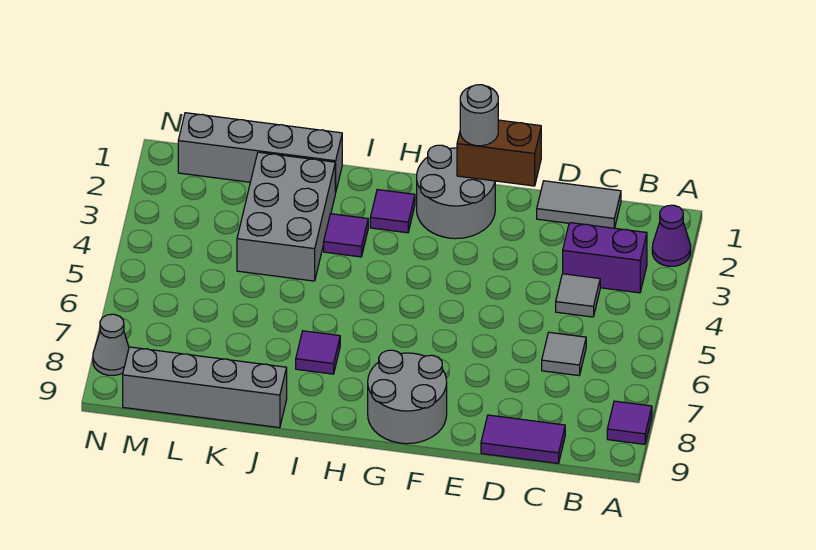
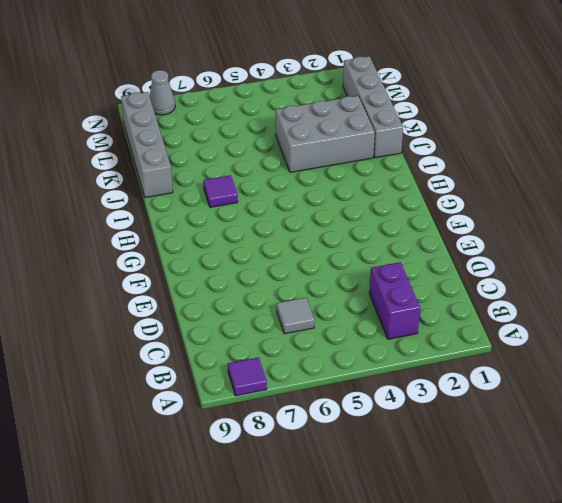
none -> purple cone A2 level 1
none -> grey tile C1:D1 level 1
none -> grey tile C4 level 1

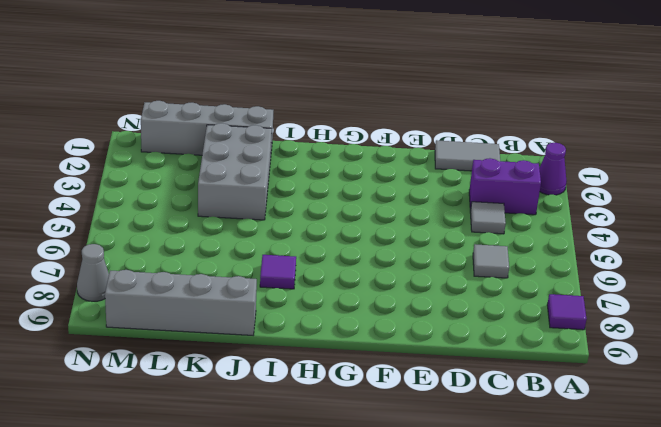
none -> purple tile C9:D9 level 1
none -> grey round brick F1:G2 level 1
none -> grey round brick F8:G9 level 1

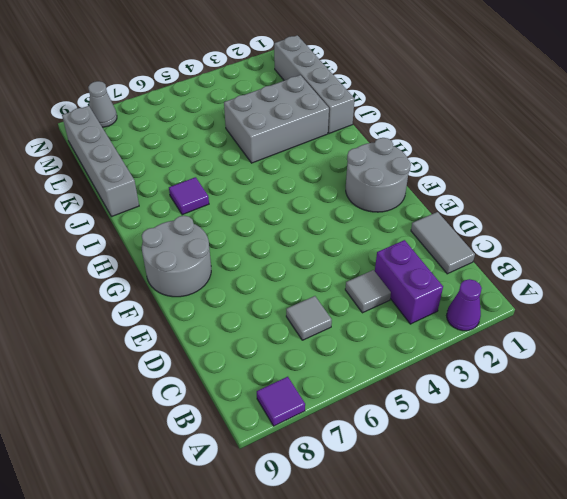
none -> purple tile C9:D9 level 1
none -> purple tile H2 level 1
none -> purple tile I3 level 1

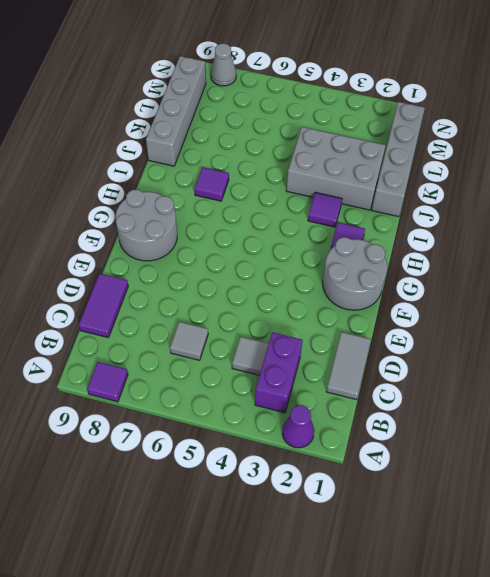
none -> brown brick E1:F1 level 2
none -> grey round brick F1 level 3

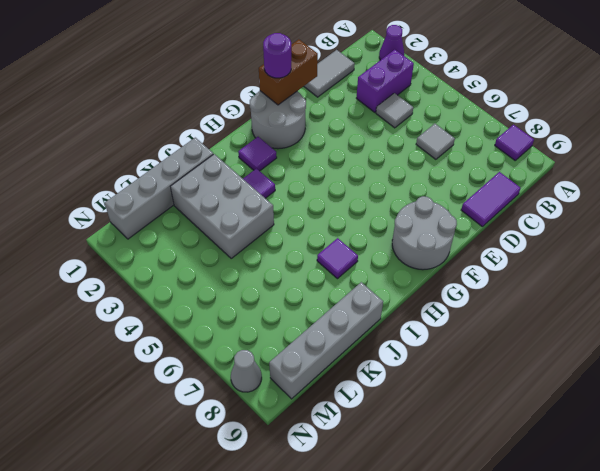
purple round brick F1 level 3 -> grey round brick F1 level 3

